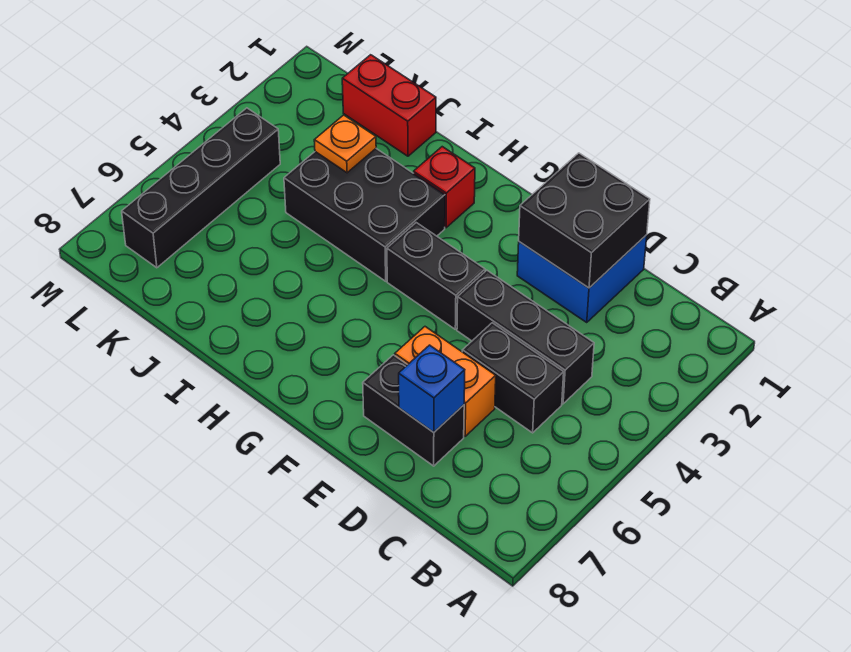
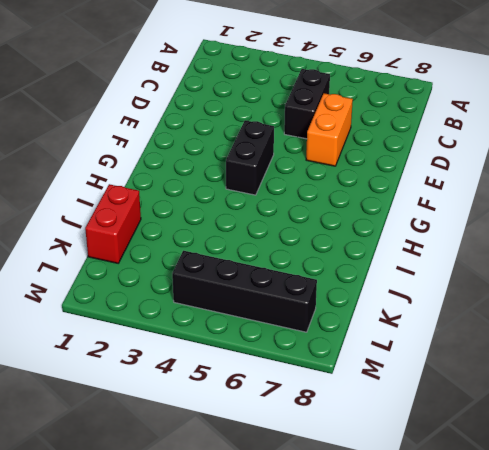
none -> black brick C4:E4 level 1
none -> blue brick D1:E2 level 1
none -> black brick D7:E7 level 1

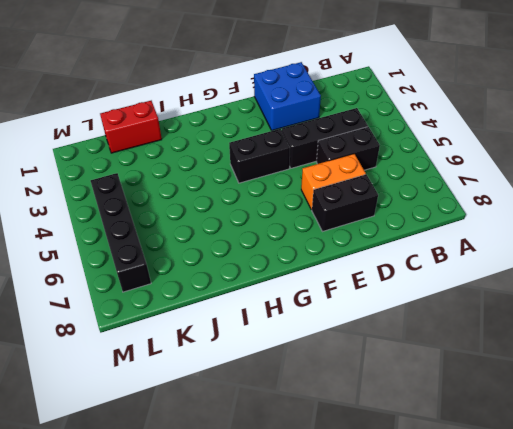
none -> red brick H2 level 1
none -> black brick H3:J4 level 1
none -> black brick D1:E2 level 2

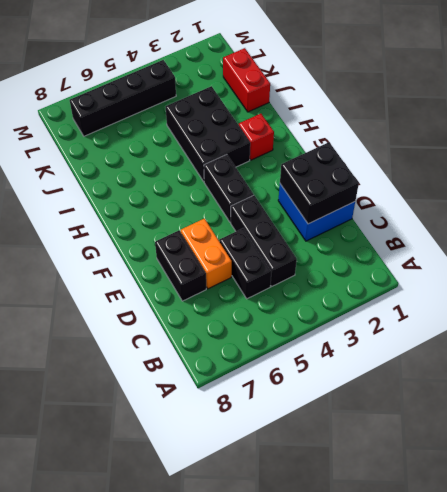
none -> blue brick D7 level 2
none -> orange plate J3 level 2

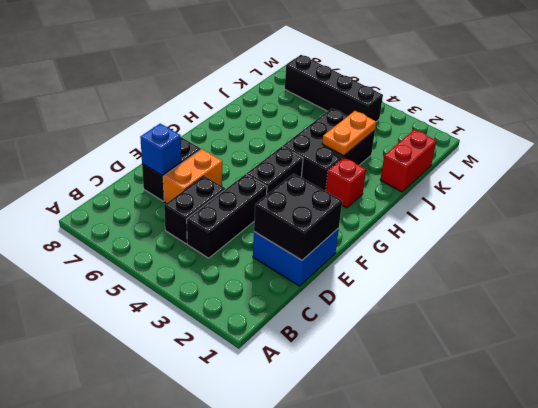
orange plate I3:J3 level 2 -> orange plate J3 level 2

